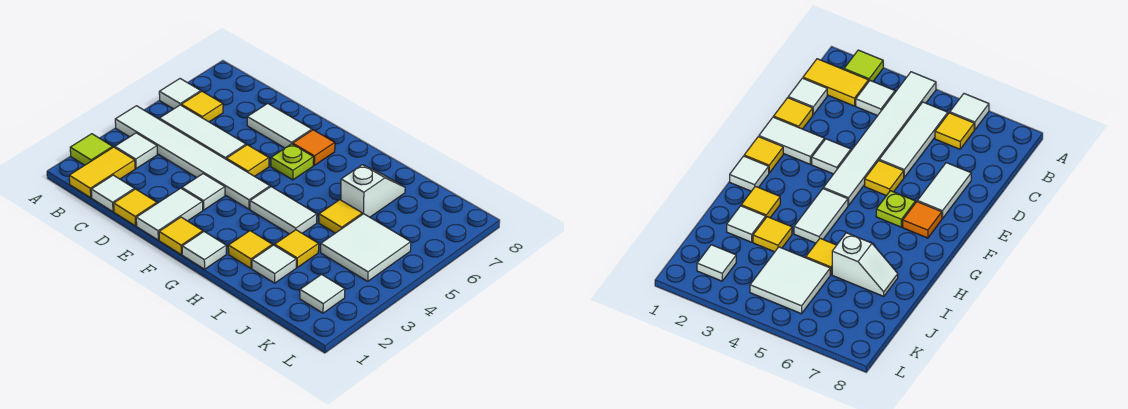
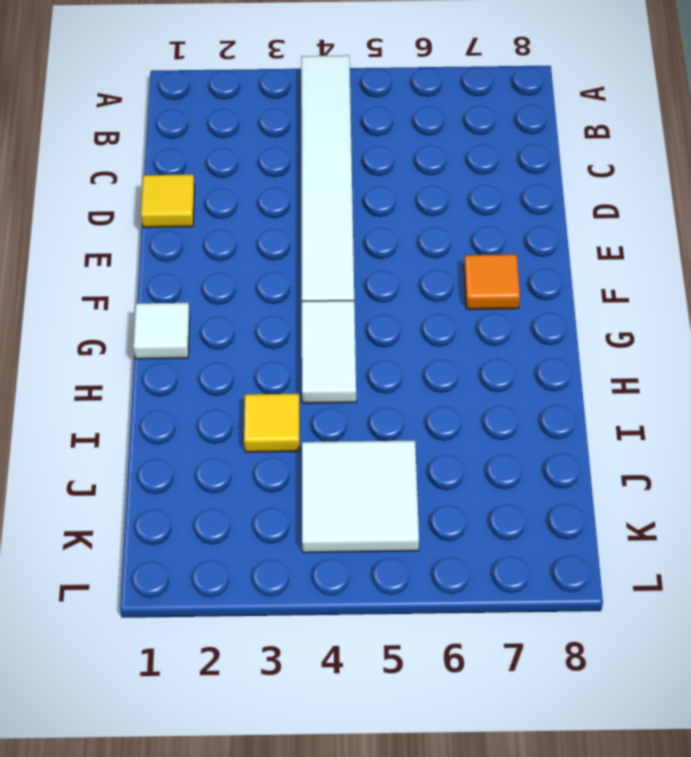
none -> lime tile A2 level 1
none -> white tile A6 level 1
none -> yellow tile B1:B2 level 1

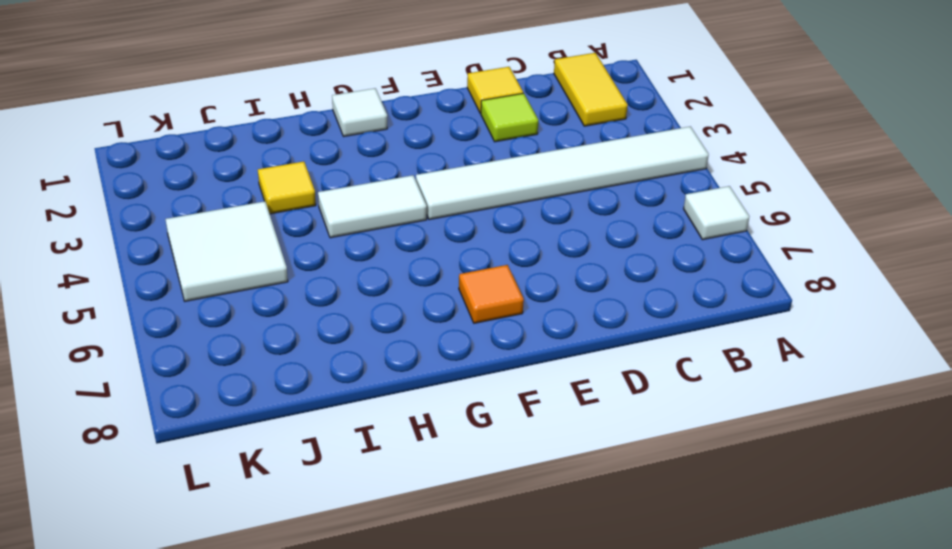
lime tile D2 level 1 -> lime tile A2 level 1
none -> white tile B3 level 1
none -> white tile B5:D5 level 1
none -> yellow tile B6 level 1

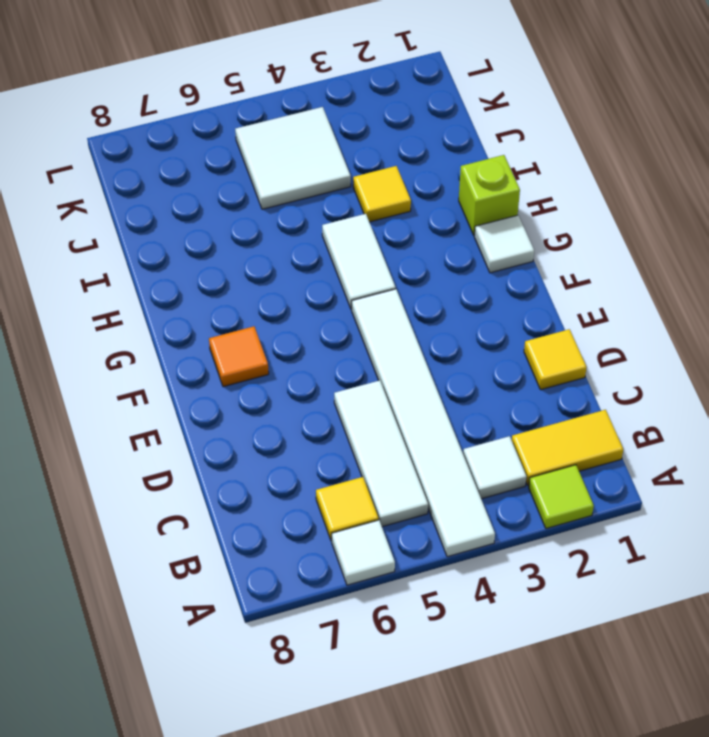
lime brick H1 level 1 -> none
none -> white tile C1 level 1
none -> white tile D7:E7 level 1
none -> white tile E1:E2 level 1

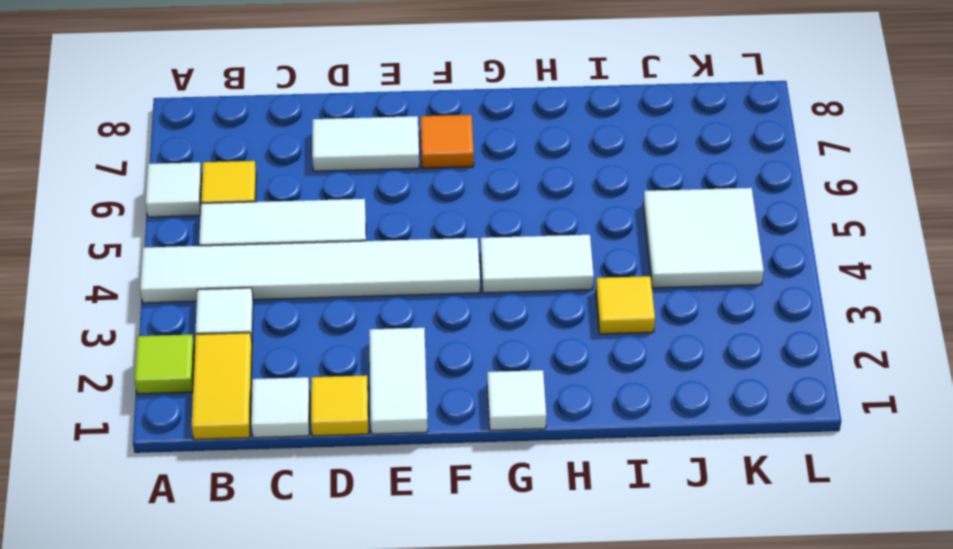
none -> white tile E3 level 1
none -> yellow tile E5 level 1
none -> yellow tile F1 level 1

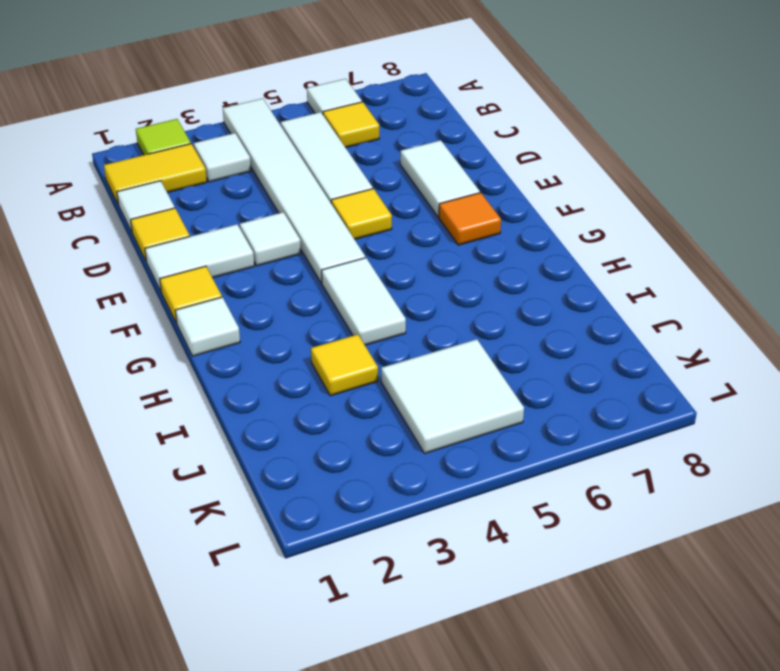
none -> lime plate F6 level 1
none -> yellow tile H2 level 1
none -> white tile I2 level 1

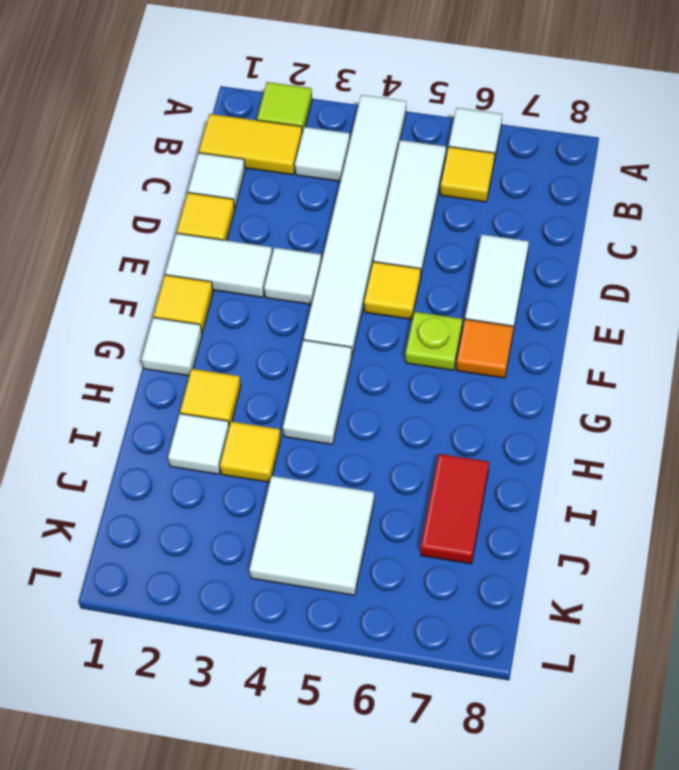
red tile I7:J7 level 1 -> white slope I6:I7 level 1 top 6
none -> yellow tile I5 level 1
none -> white tile K2 level 1

